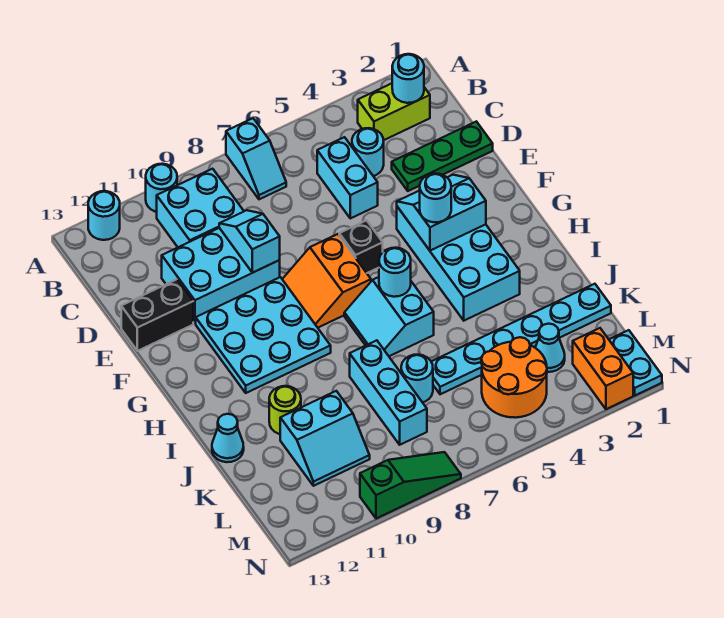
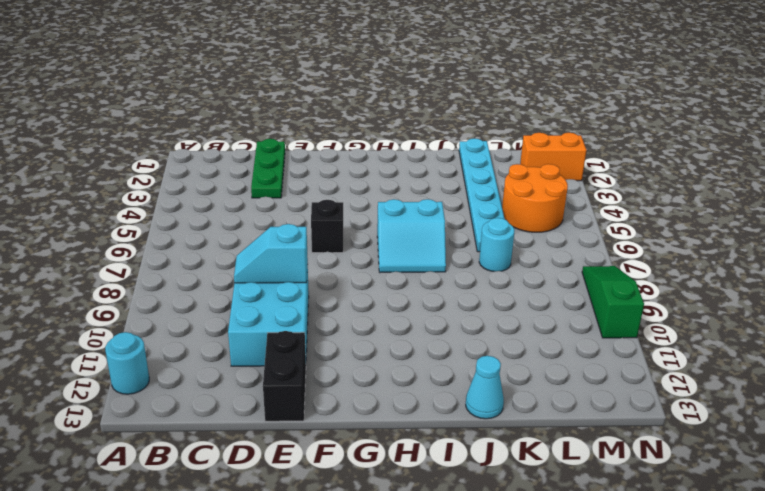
none -> cyan slope A7:B7 level 1 top A
none -> cyan round brick A10 level 1
none -> lime brick B2:B3 level 1
none -> cyan brick B9:C10 level 1

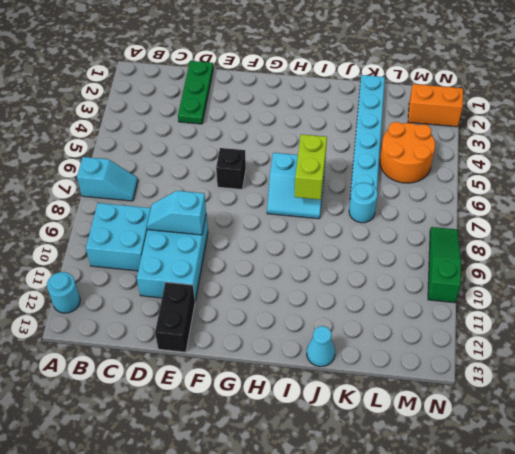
lime brick I6:I7 level 2 -> lime brick B2:B3 level 1
none -> cyan round brick A10 level 1
none -> cyan round brick C4 level 1
none -> cyan brick C5:D5 level 1
none -> cyan brick F3:I4 level 1

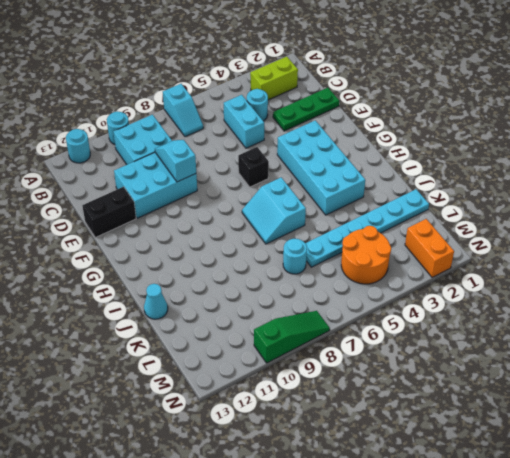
none -> orange slope F7:G8 level 1 top 7
none -> cyan plate F9:H11 level 1
none -> cyan brick J8:L8 level 1
none -> lime round brick J11 level 1

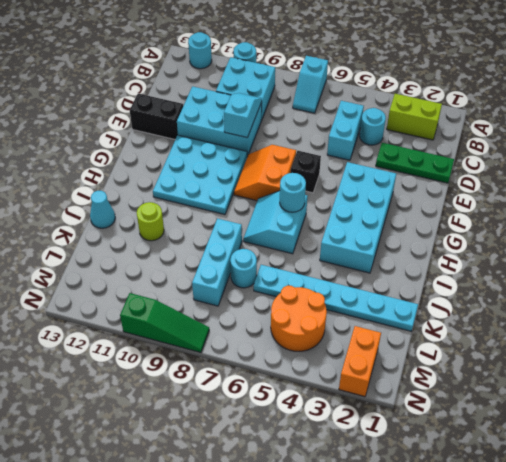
none -> cyan slope K10:L11 level 1 top K
none -> cyan cone L3 level 1
none -> cyan plate M1:N1 level 1
none -> cyan round brick B2 level 2

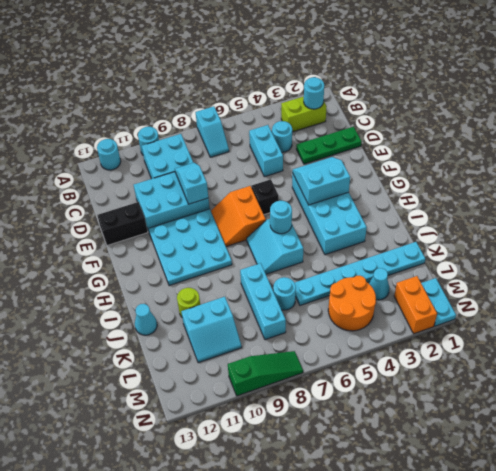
none -> cyan round brick G4 level 3

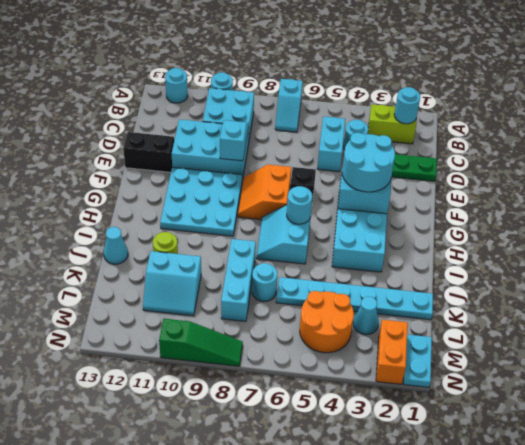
cyan round brick F3:G4 level 3 -> cyan round brick G4 level 3

